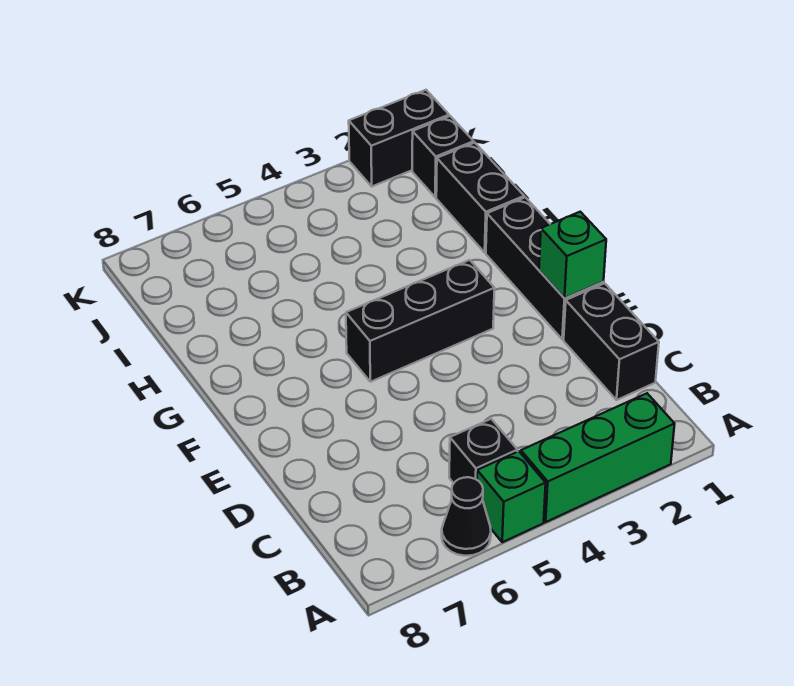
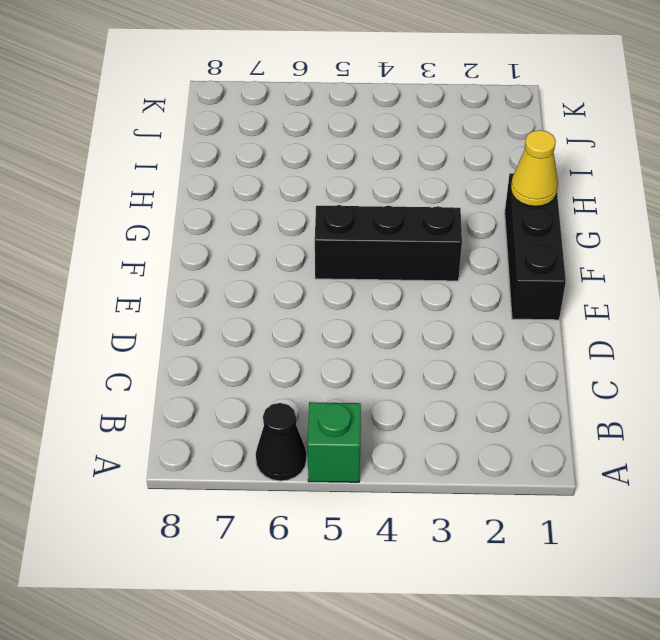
yellow cone G1 level 2 -> none
none -> green brick A2:A4 level 1
none -> black brick B5 level 1

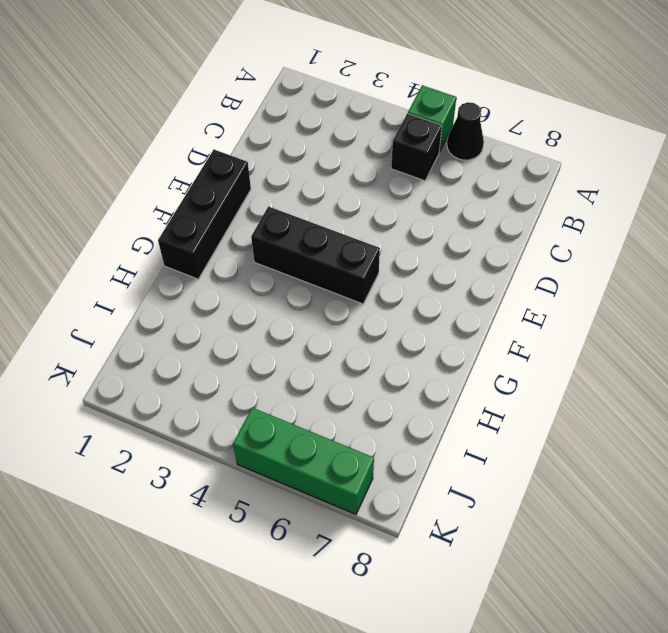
green brick K5:K7 level 1 -> green brick A2:A4 level 1
none -> black brick C1:D1 level 1
none -> black brick H1:I1 level 1

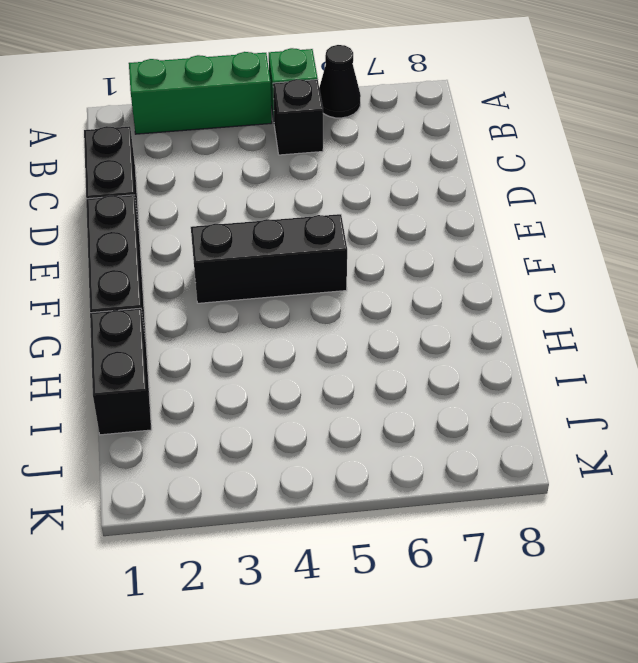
none -> black brick J1 level 1
none -> black brick K1:K2 level 1

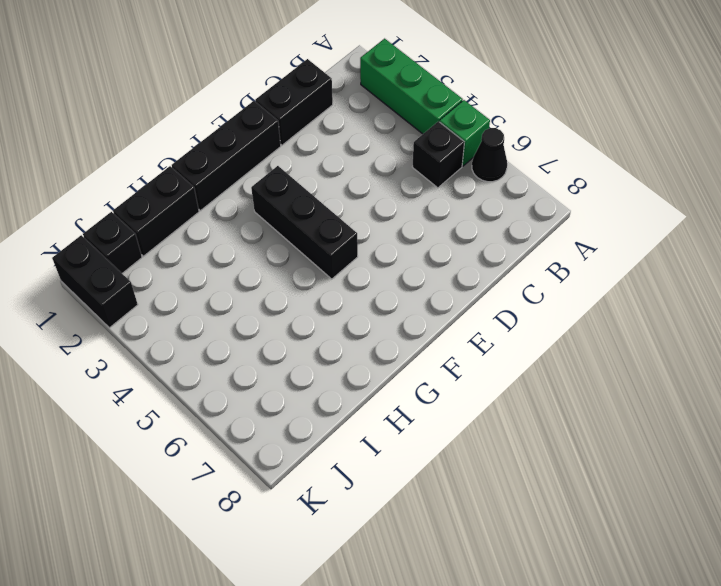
none -> green brick E1 level 2

